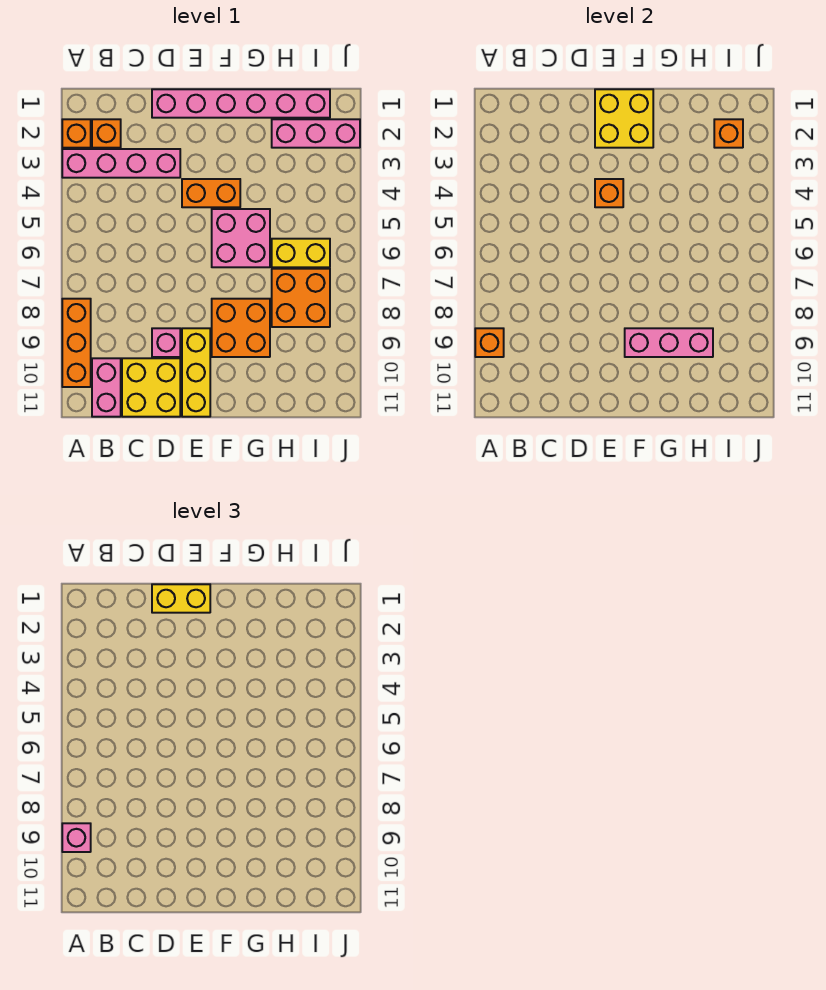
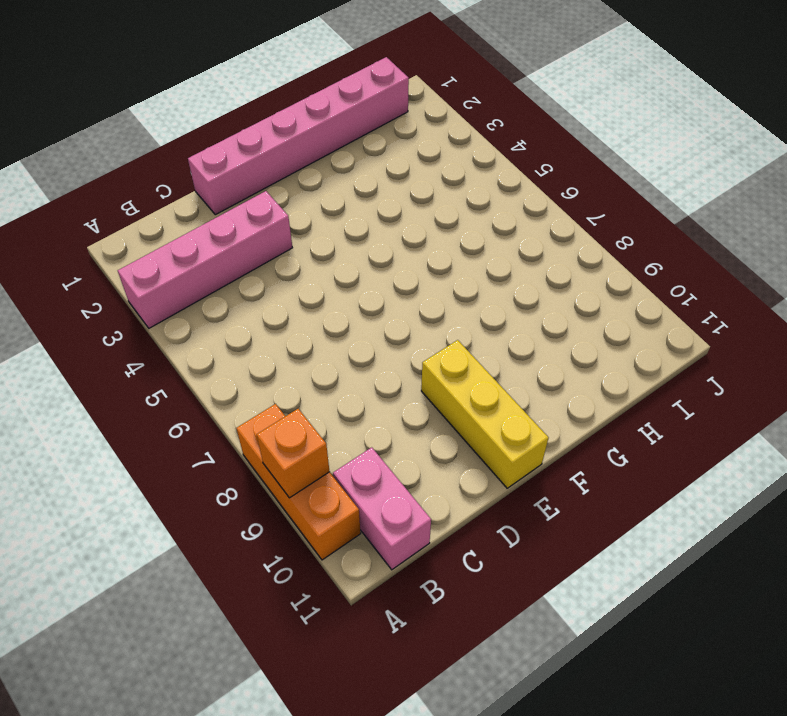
none -> orange brick A2 level 1
none -> orange brick B2 level 1
none -> yellow brick C10:D11 level 1

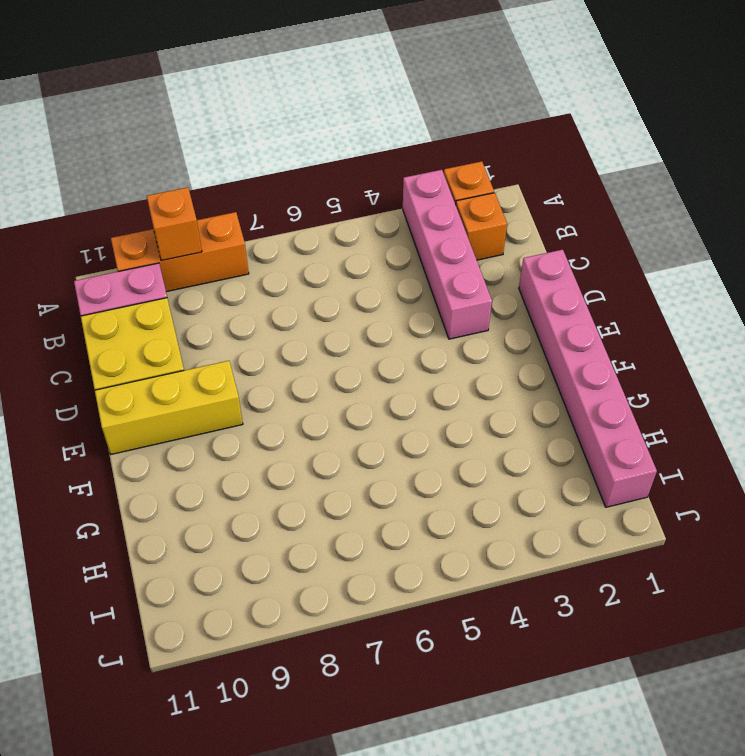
none -> pink brick D9 level 1
none -> orange brick E4:F4 level 1
none -> pink brick F5:G6 level 1

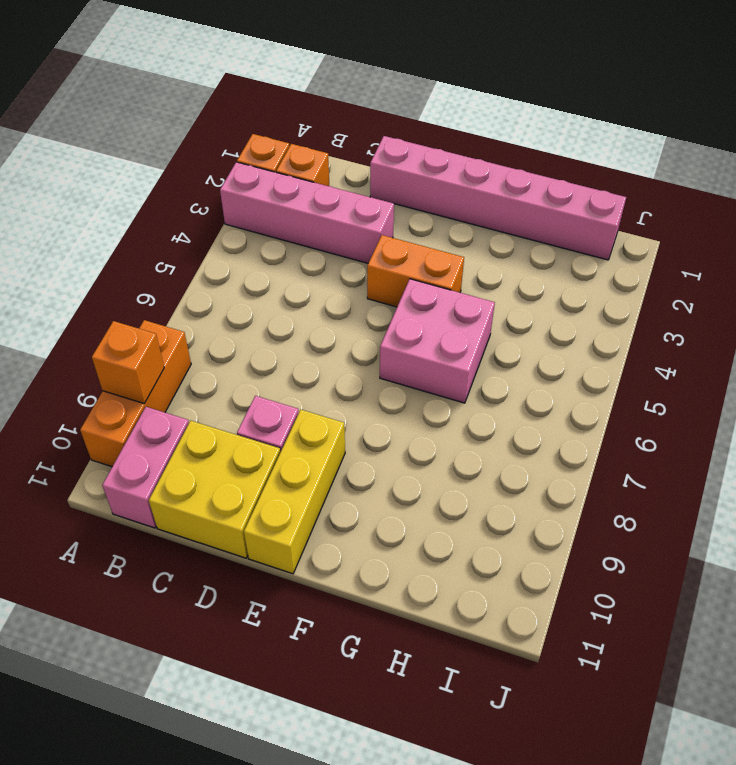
none -> orange brick F8:G9 level 1
none -> pink brick H2:J2 level 1
none -> yellow brick H6:I6 level 1

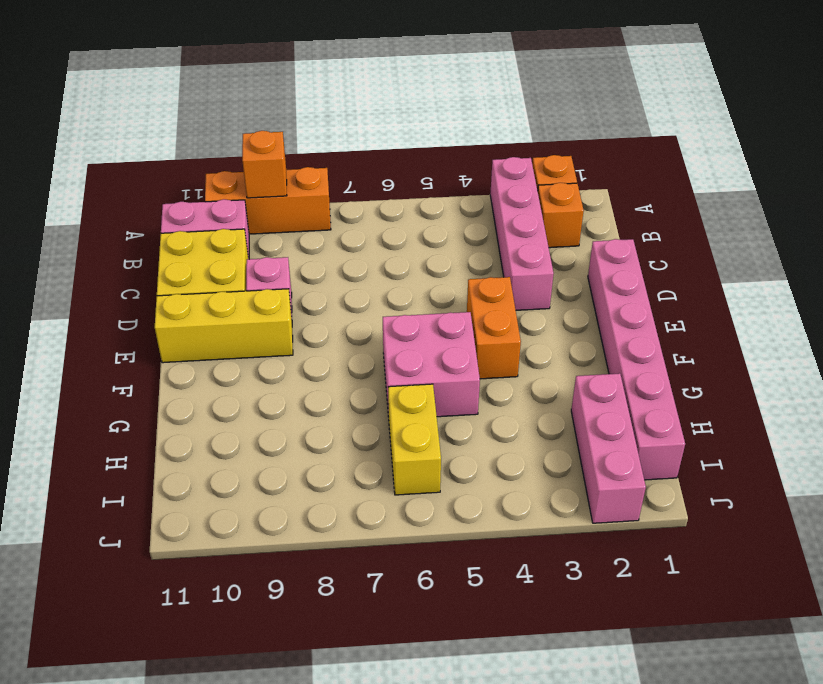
none -> orange brick F8:G9 level 1
none -> orange brick H7:I8 level 1
none -> yellow brick E1:F2 level 2

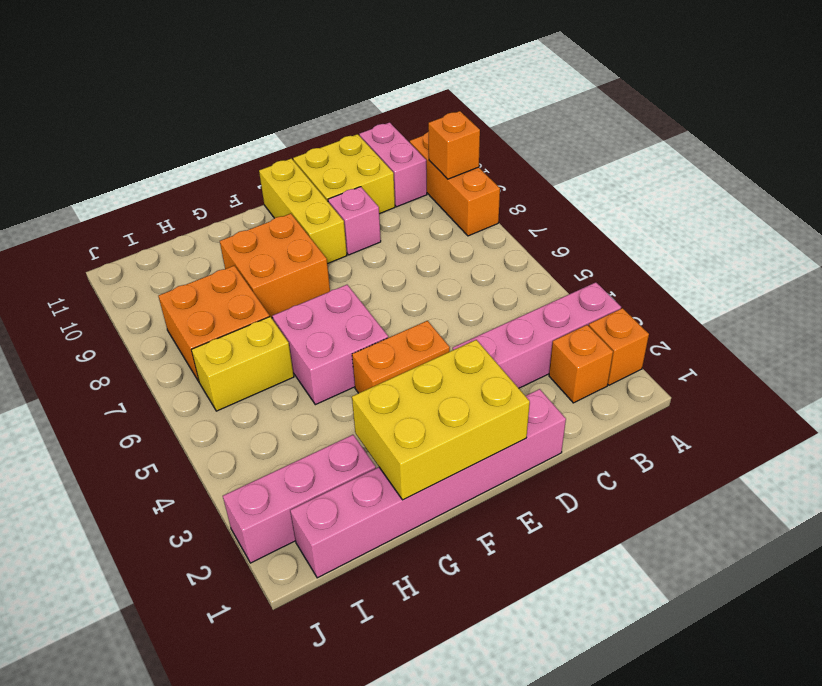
yellow brick E1:G2 level 2 -> yellow brick E1:F2 level 2
none -> orange brick E4 level 2
none -> pink brick F9:H9 level 2
none -> orange brick I2 level 2

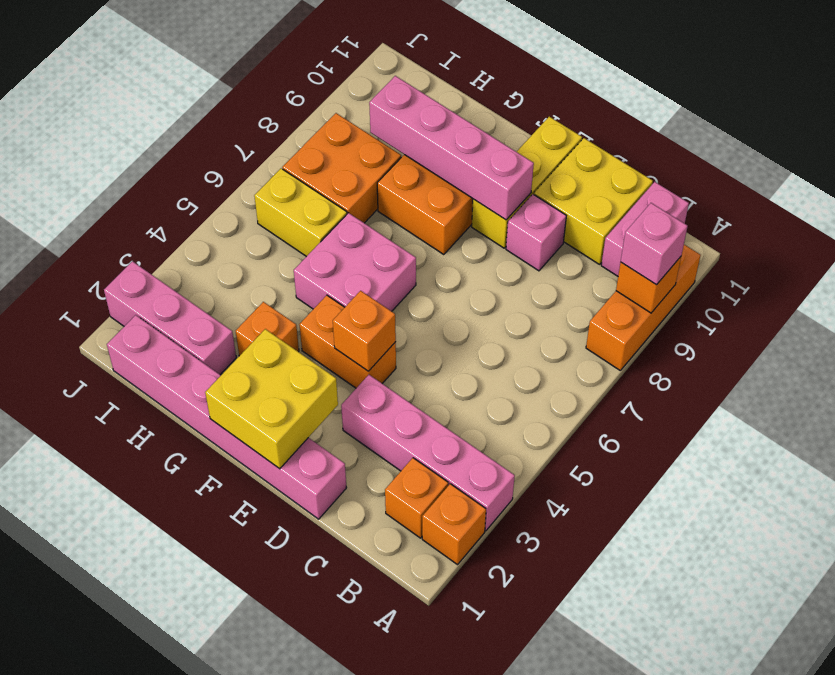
pink brick E9:H9 level 2 -> pink brick F9:H9 level 2
orange brick G3 level 1 -> orange brick I2 level 2
none -> yellow brick D1:E1 level 3

